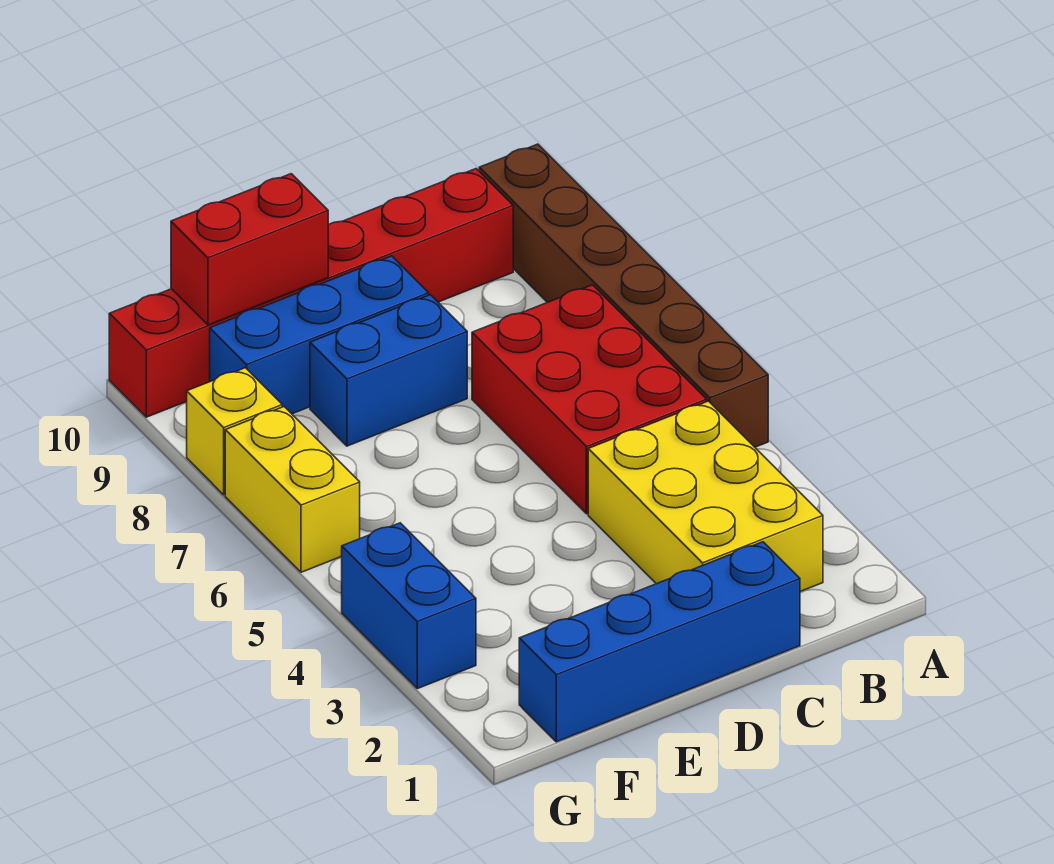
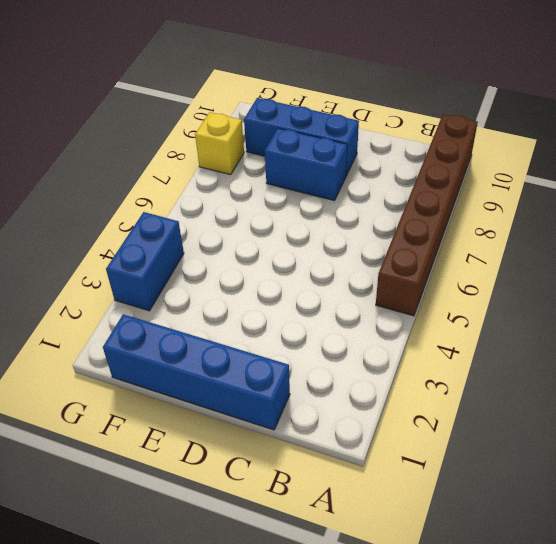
none -> yellow brick B2:C4 level 1
none -> red brick B5:C7 level 1

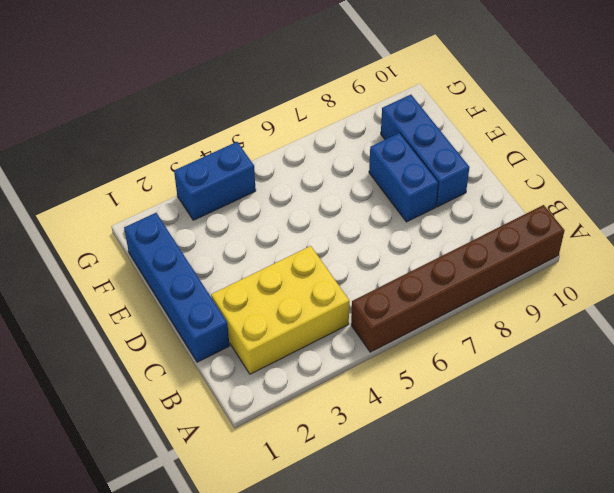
none -> red brick B5:C7 level 1
none -> red brick B10:G10 level 1

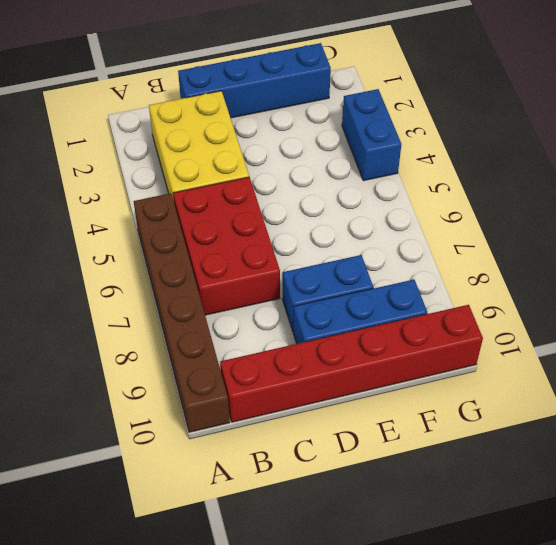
none -> yellow brick G6:G7 level 1
none -> yellow brick G8 level 1

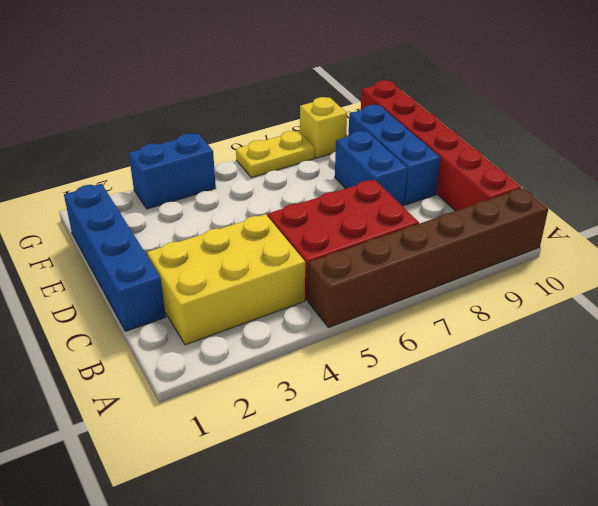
yellow plate G6:G7 level 1 -> yellow brick G6:G7 level 1
none -> red brick E10:F10 level 2

